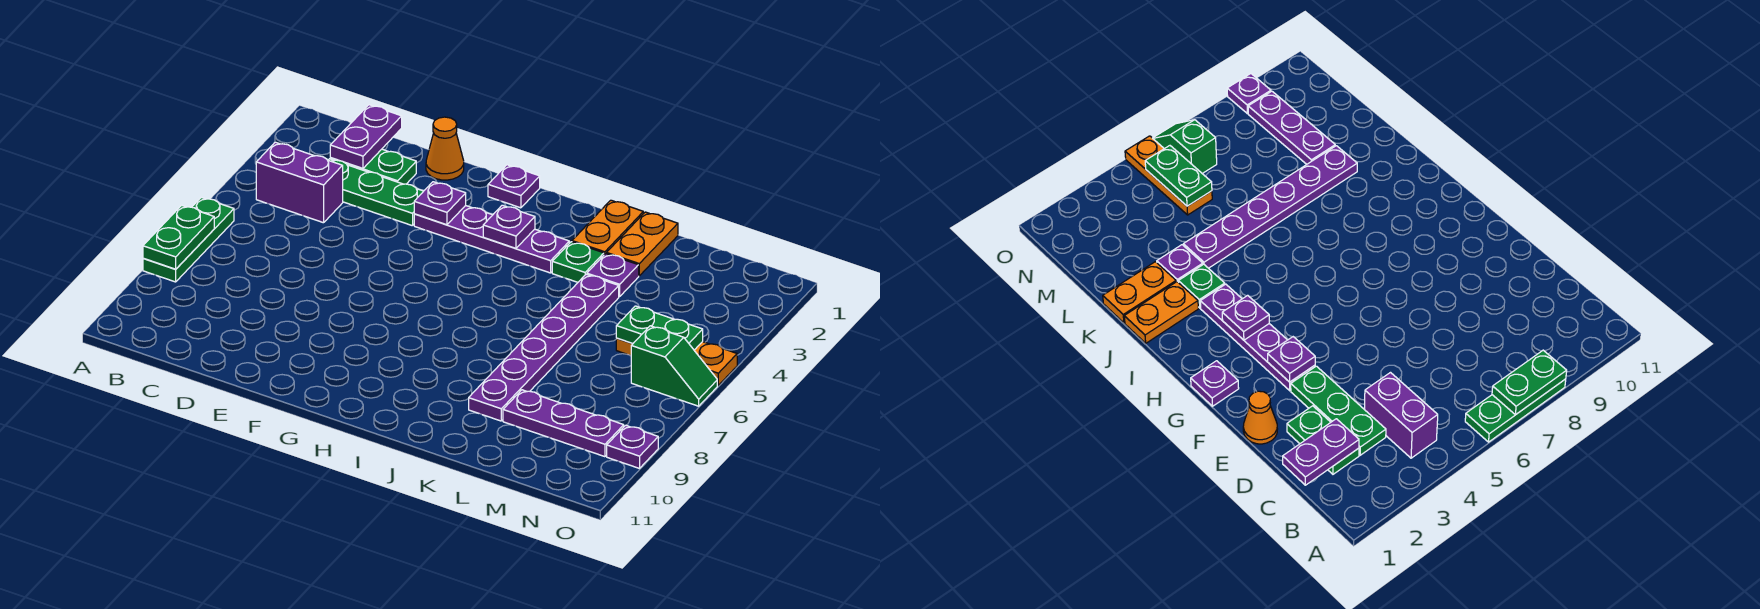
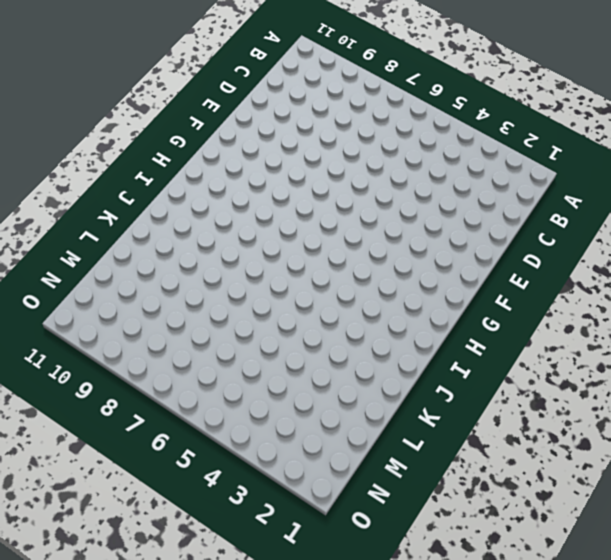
none -> green plate A6:A8 level 1
none -> purple brick B4:C4 level 1
none -> green plate C2:D2 level 1

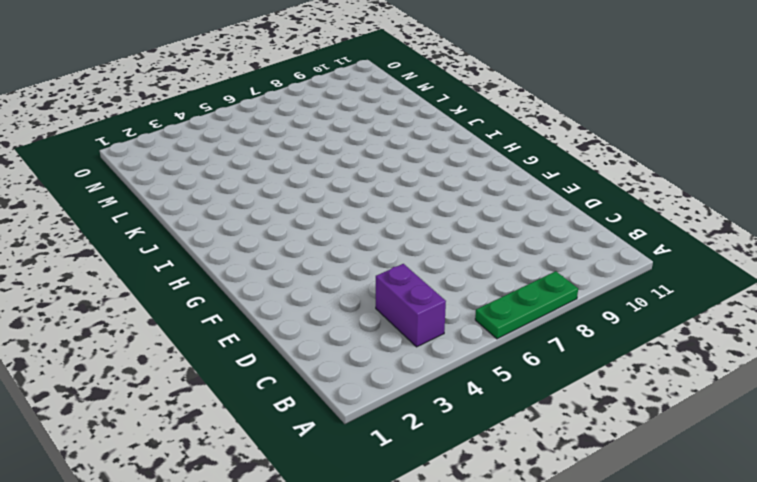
none -> green plate C2:D2 level 1
none -> green plate C3:E3 level 1
none -> orange cone E1 level 1

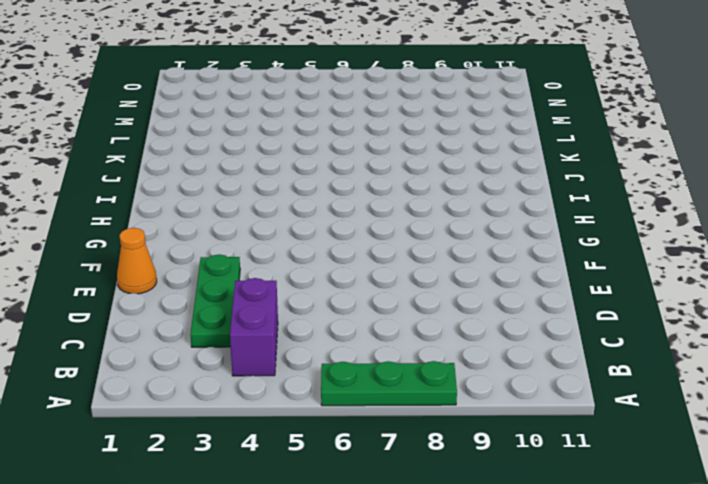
none -> green plate C2:D2 level 1
none -> purple plate F3:I3 level 1
none -> purple plate G1 level 1

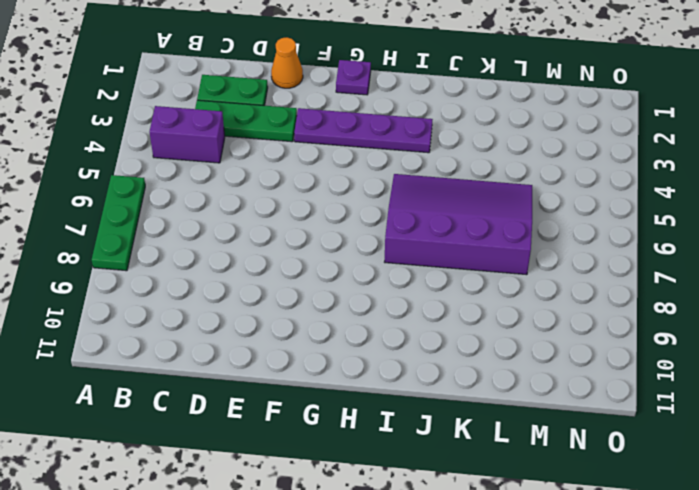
purple slope I5:L7 level 1 top 7 -> purple plate K4:K9 level 1
none -> orange plate J1:J2 level 1
none -> green plate J3 level 1
none -> orange plate K1:K2 level 1

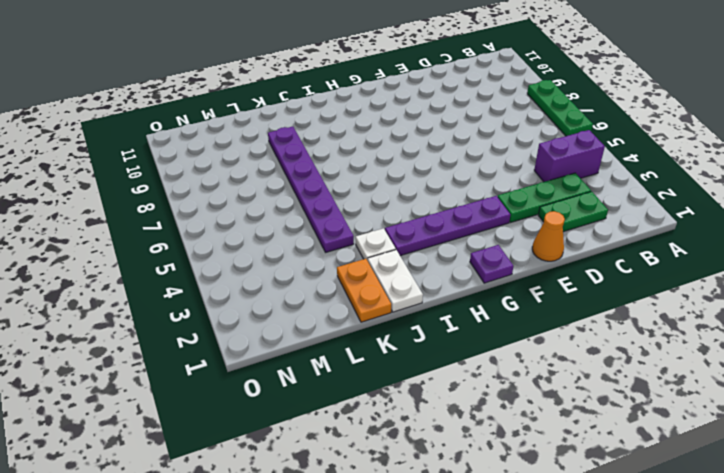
white plate J1:J2 level 1 -> orange plate J1:J2 level 1
white plate J3 level 1 -> green plate J3 level 1
none -> purple plate K3 level 1
none -> purple plate L9:N9 level 1
none -> orange plate M5:O5 level 1

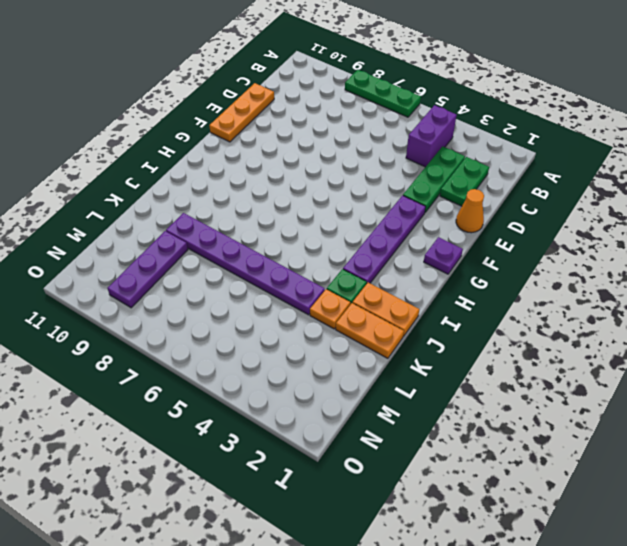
orange plate D11:F11 level 1 -> orange plate M5:O5 level 1
orange plate K3 level 1 -> purple plate K3 level 1
none -> green slope N6:O6 level 1 top N
none -> purple plate O9 level 1
none -> green plate A7:A8 level 2

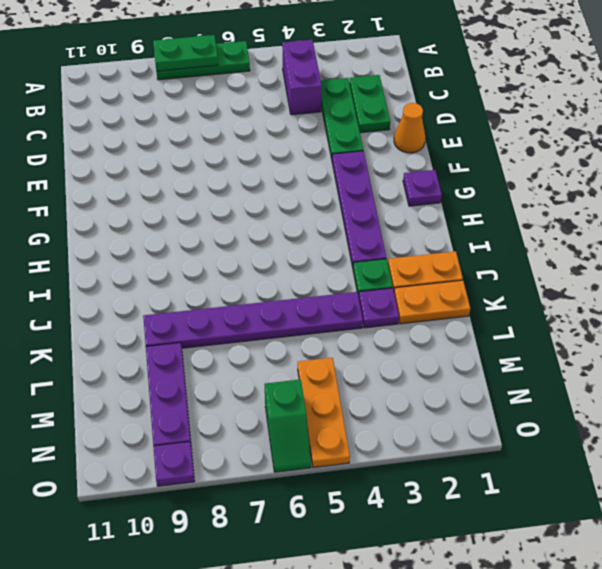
none -> purple plate C1:C2 level 2
none -> purple plate F3 level 2
none -> purple plate H3 level 2

